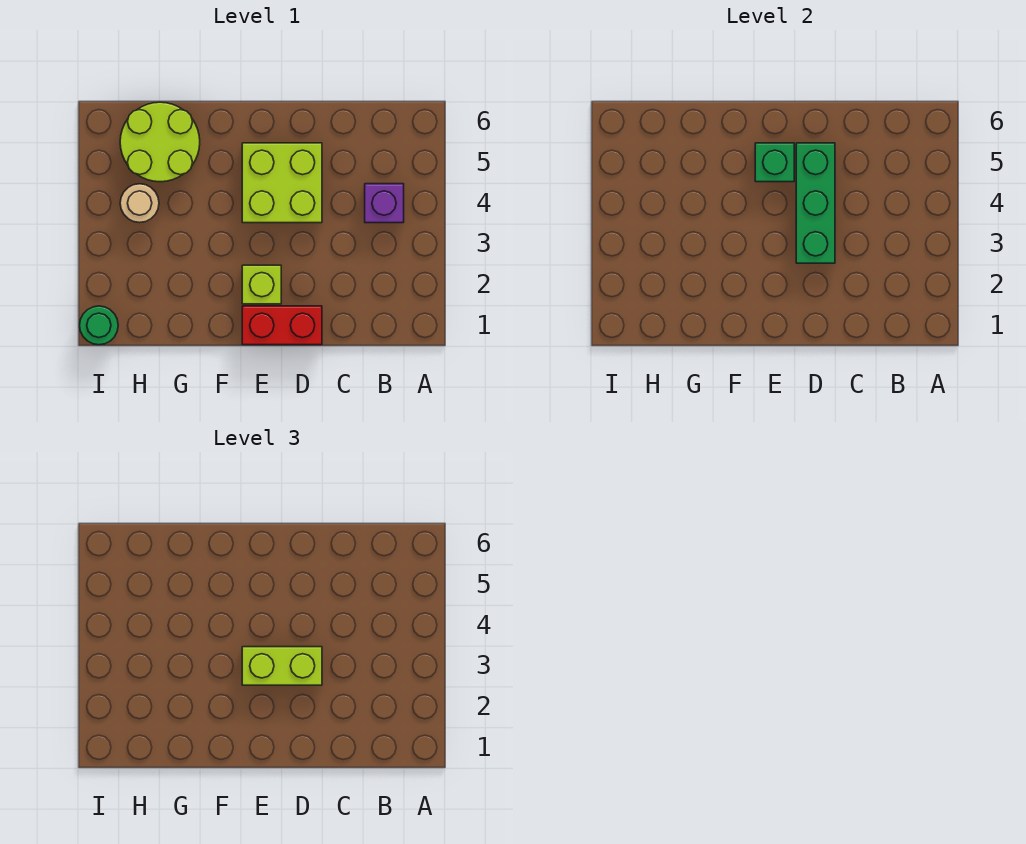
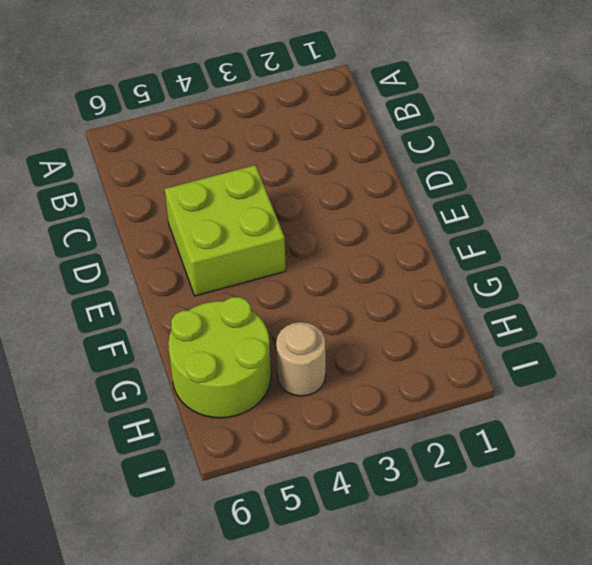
none -> purple brick B4 level 1
none -> red brick D1:E1 level 1

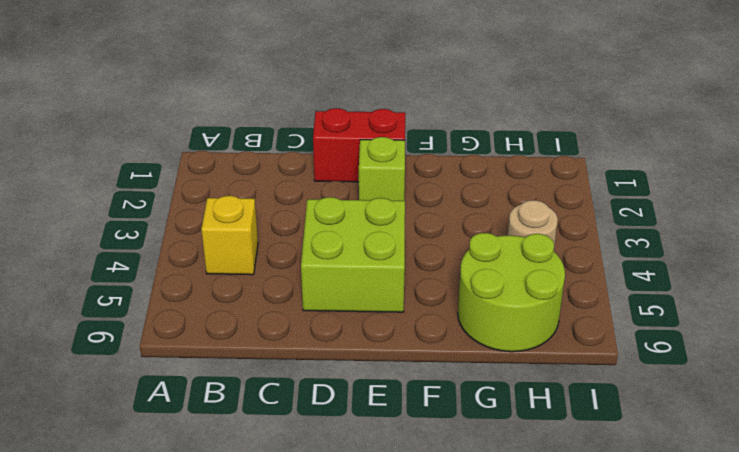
yellow brick B4 level 1 -> purple brick B4 level 1
none -> green round brick I1 level 1
none -> green brick D3:D5 level 2

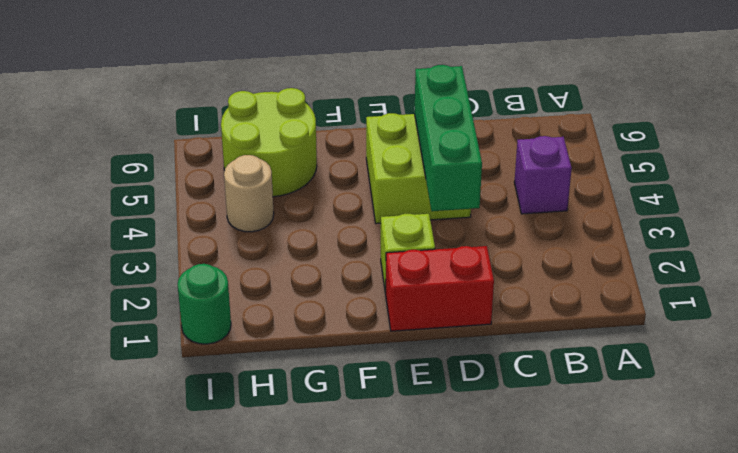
none -> green brick E5 level 2
none -> lime brick D3:E3 level 3

